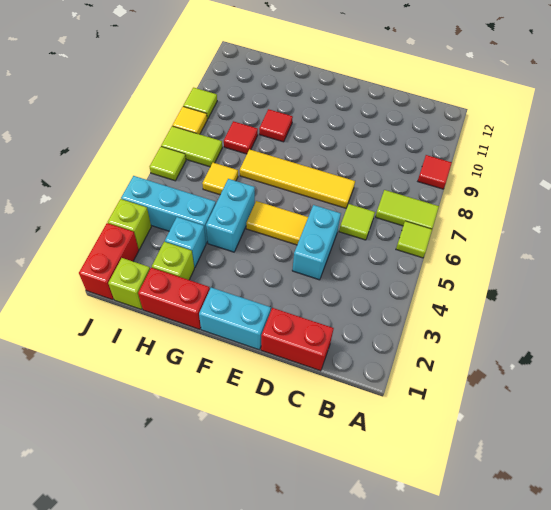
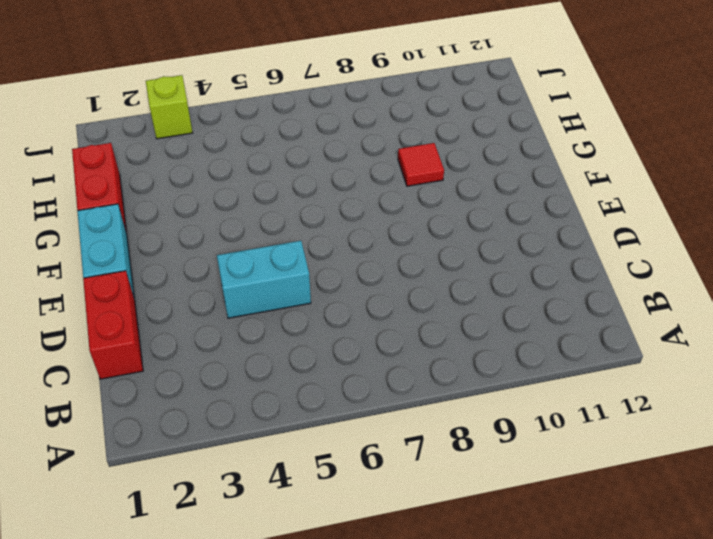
none -> lime tile A6 level 1
none -> lime tile A7:B7 level 1
none -> red tile A9 level 1

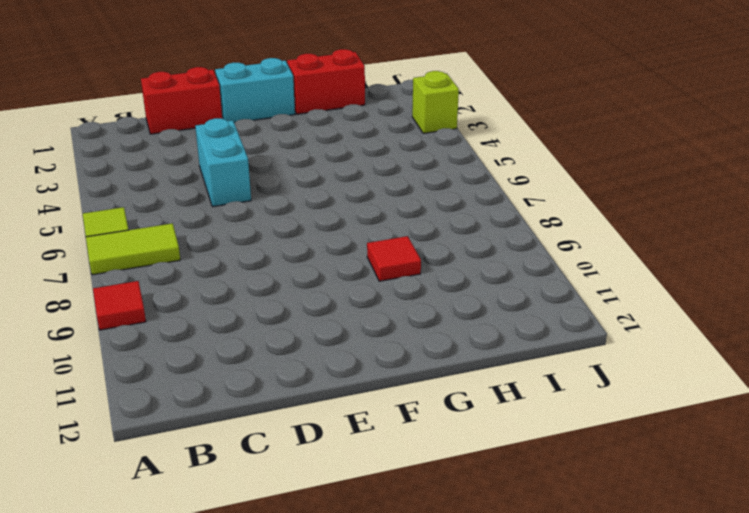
none -> lime tile C6 level 1
none -> yellow tile D7:G7 level 1
none -> yellow tile E5:F5 level 1

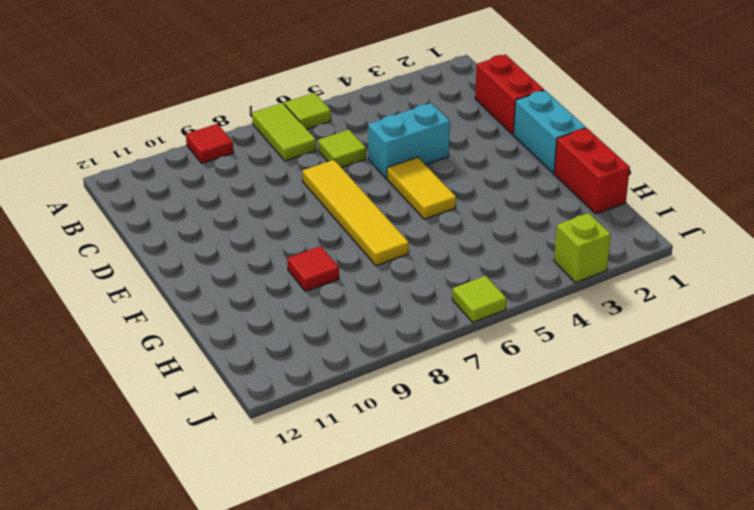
none -> cyan brick G4:G5 level 1
none -> lime brick H2 level 1
none -> cyan brick H3 level 1

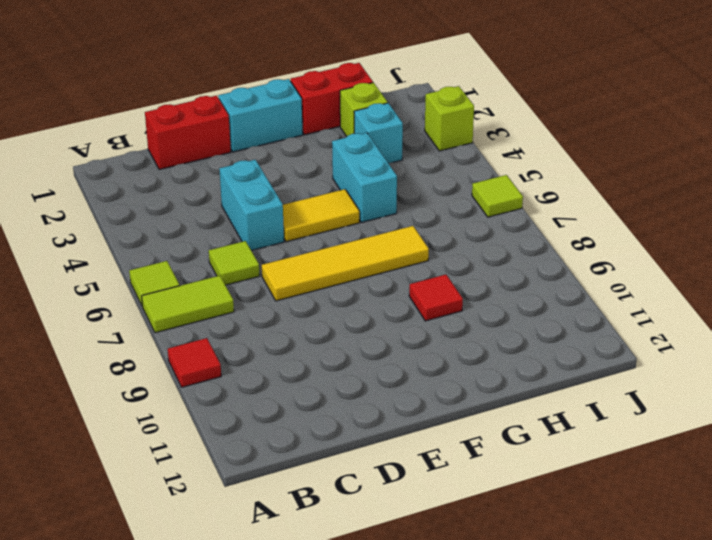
none -> cyan brick H4:J4 level 1
none -> yellow tile H6 level 1
none -> red tile H8 level 1

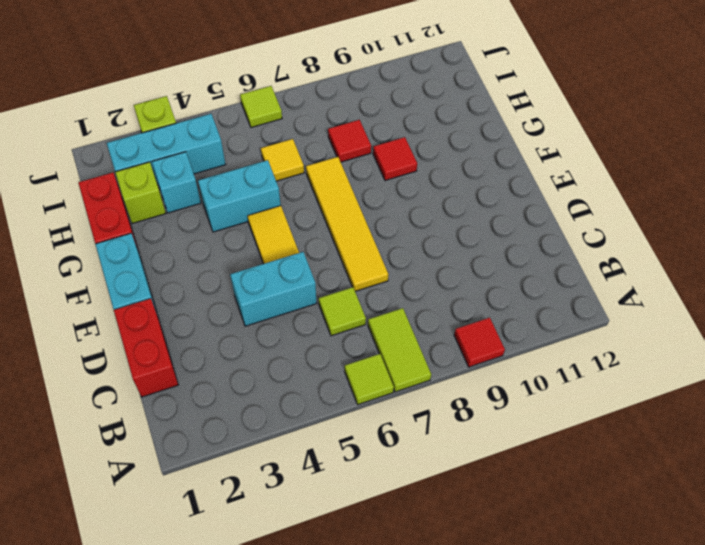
cyan brick I2:I4 level 1 -> cyan brick H4:J4 level 1
none -> lime brick I1 level 1
none -> lime tile I7:J7 level 1
none -> red brick J1:J2 level 1

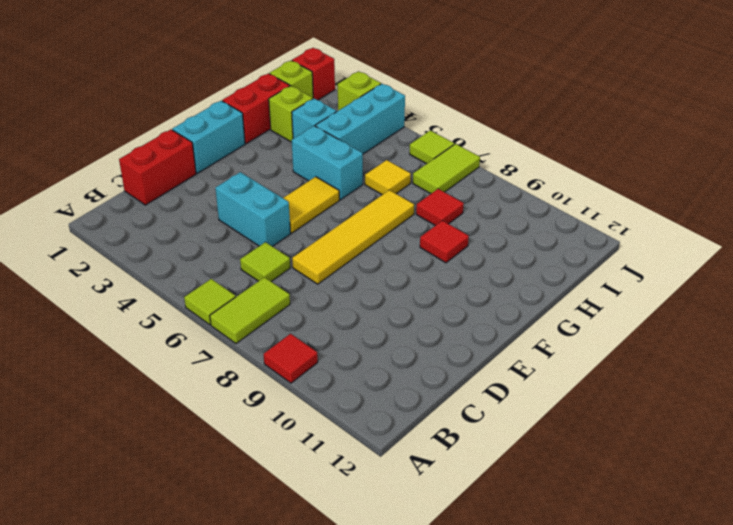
red brick J1 level 1 -> red brick J1:J2 level 1
none -> yellow tile J8 level 1
none -> lime tile J9 level 1

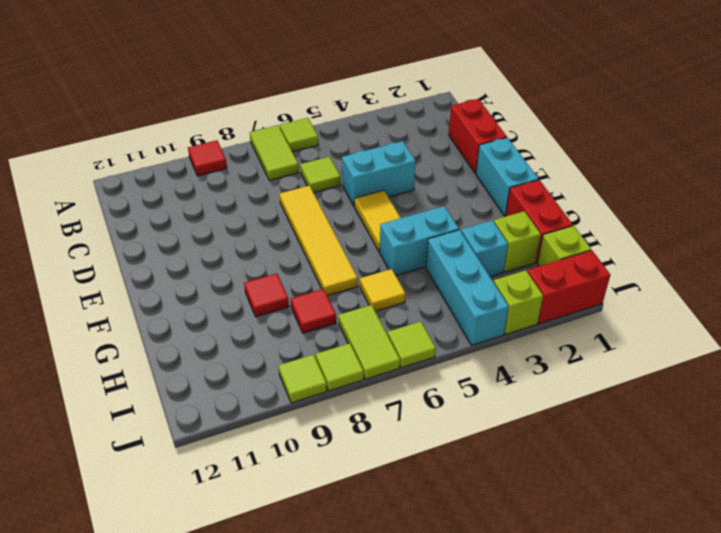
lime tile J8 level 1 -> yellow tile J8 level 1

